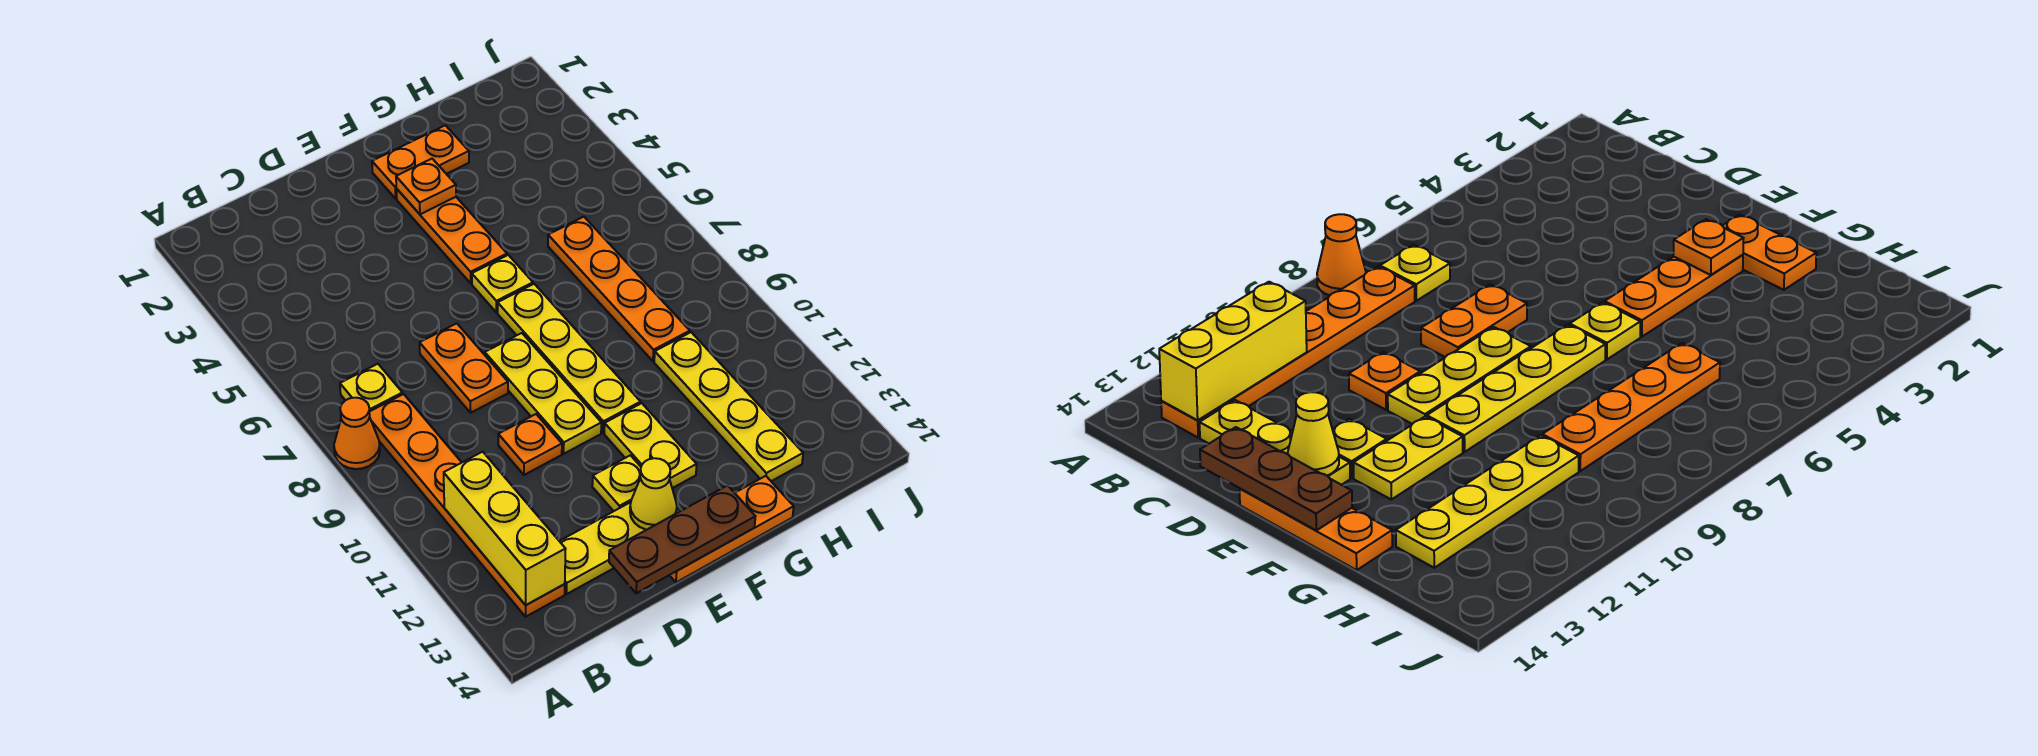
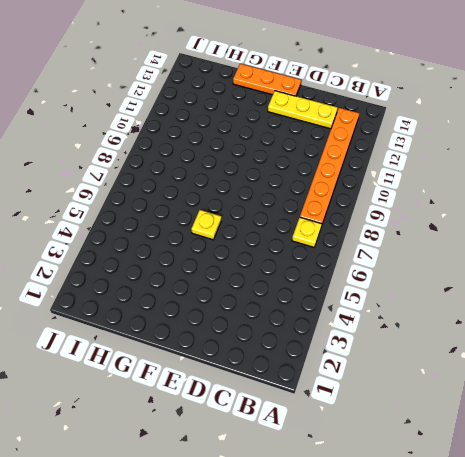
none -> orange cone A8 level 1
none -> orange plate D7:D8 level 1
none -> orange plate D10 level 1

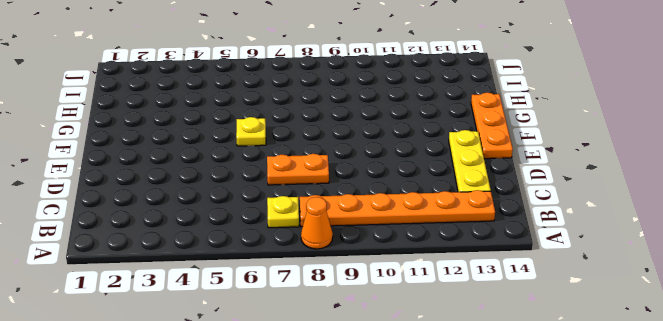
none -> orange plate D10 level 1
none -> yellow plate E8:E10 level 1
none -> yellow plate E12 level 1

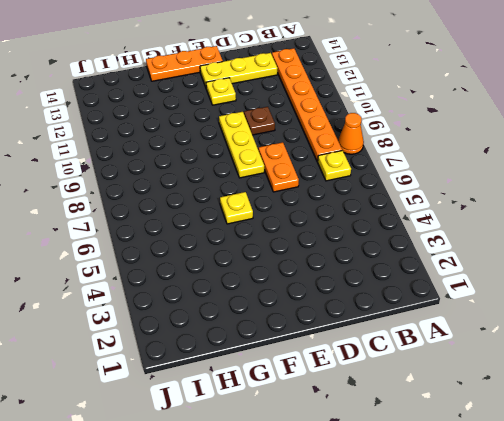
brown plate D10 level 1 -> orange plate D10 level 1
none -> orange plate F2:G2 level 1
none -> orange plate F3:F5 level 1
none -> yellow plate F7:F10 level 1

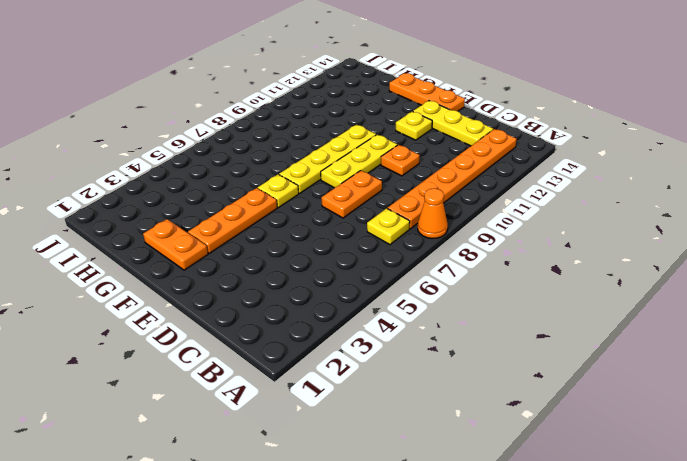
none -> yellow plate F11:F12 level 1
none -> orange plate H6:H9 level 1
none -> yellow plate H10:H13 level 1

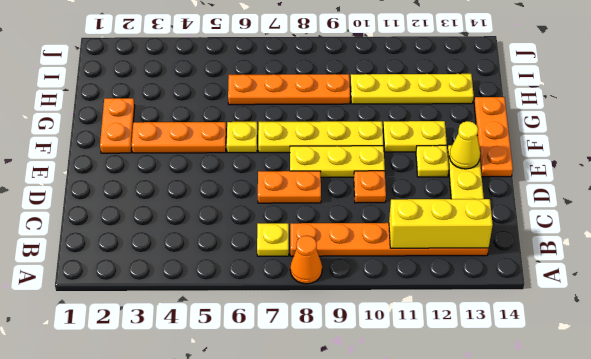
none -> brown plate D14:F14 level 2
none -> orange plate F3 level 2

